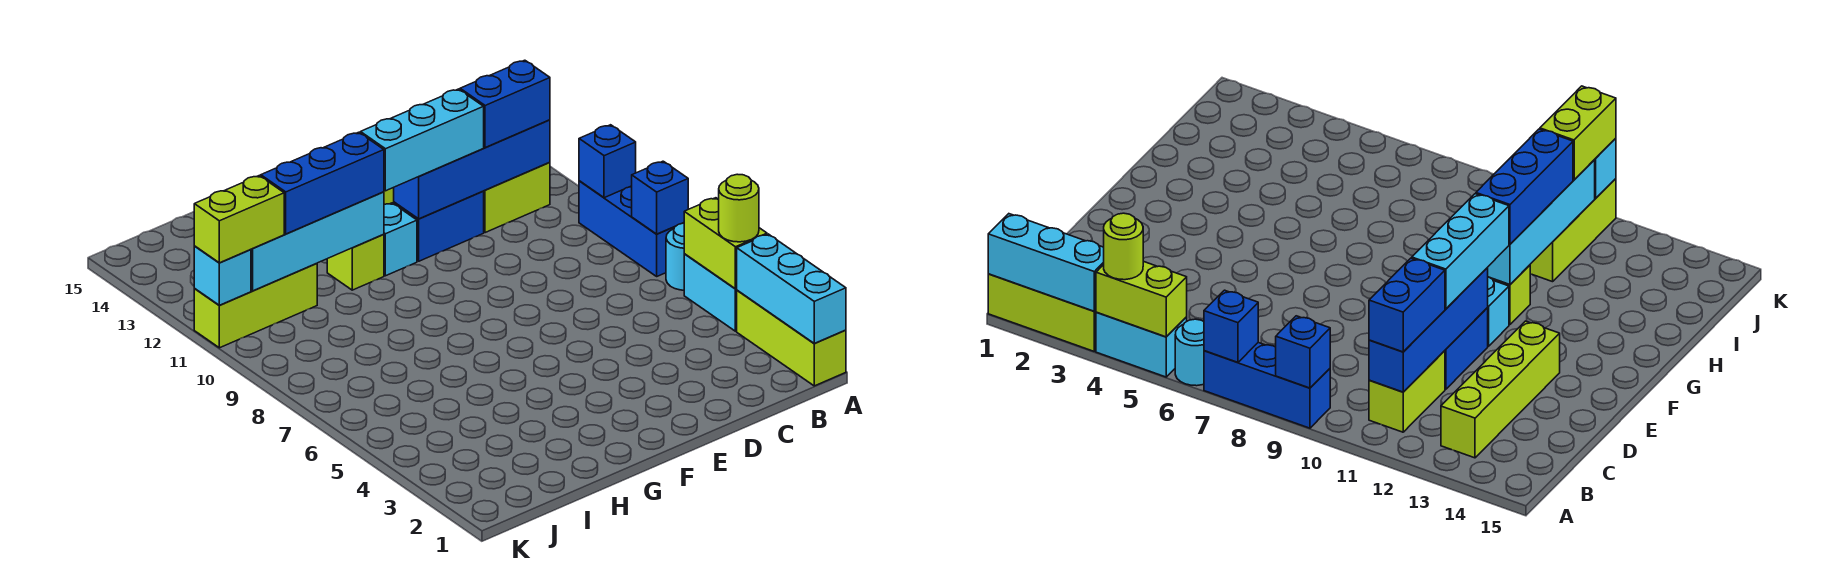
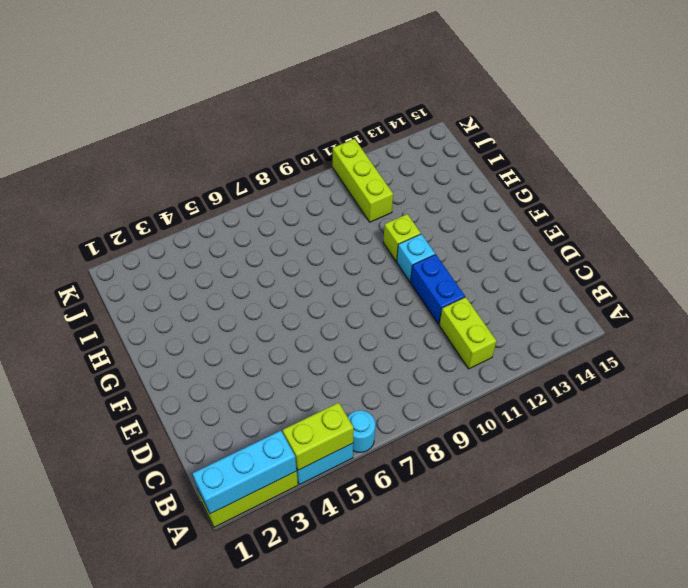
none -> blue brick A7:A9 level 1
none -> lime brick B13:E13 level 1
none -> blue brick A7 level 2

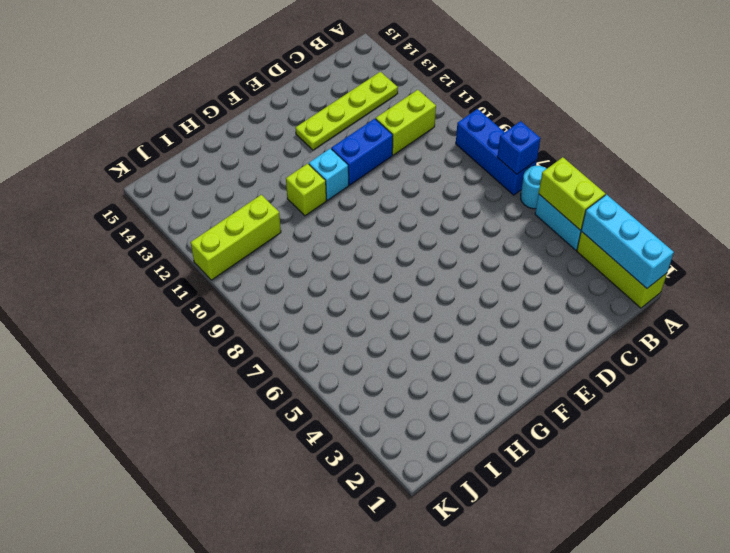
lime plate B13:E13 level 1 -> lime brick B13:E13 level 1
none -> blue brick A9 level 2
none -> blue brick B11:E11 level 2
none -> cyan brick G11:J11 level 2

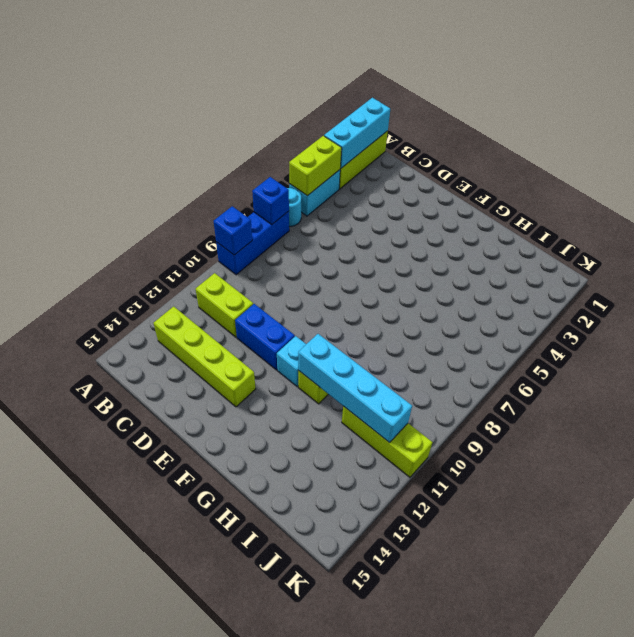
none -> blue brick B11:E11 level 2
none -> cyan brick K11 level 2
none -> lime round brick A4 level 3

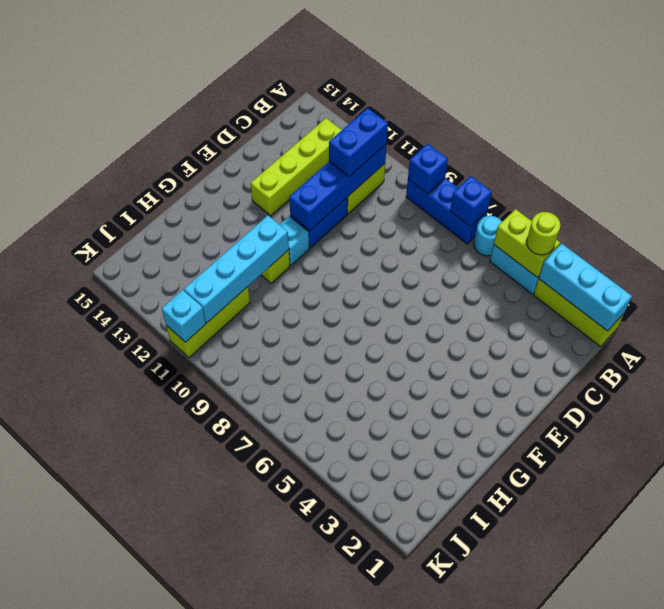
none -> cyan brick D11:F11 level 3
none -> blue brick G11:I11 level 3
none -> lime brick J11:K11 level 3

